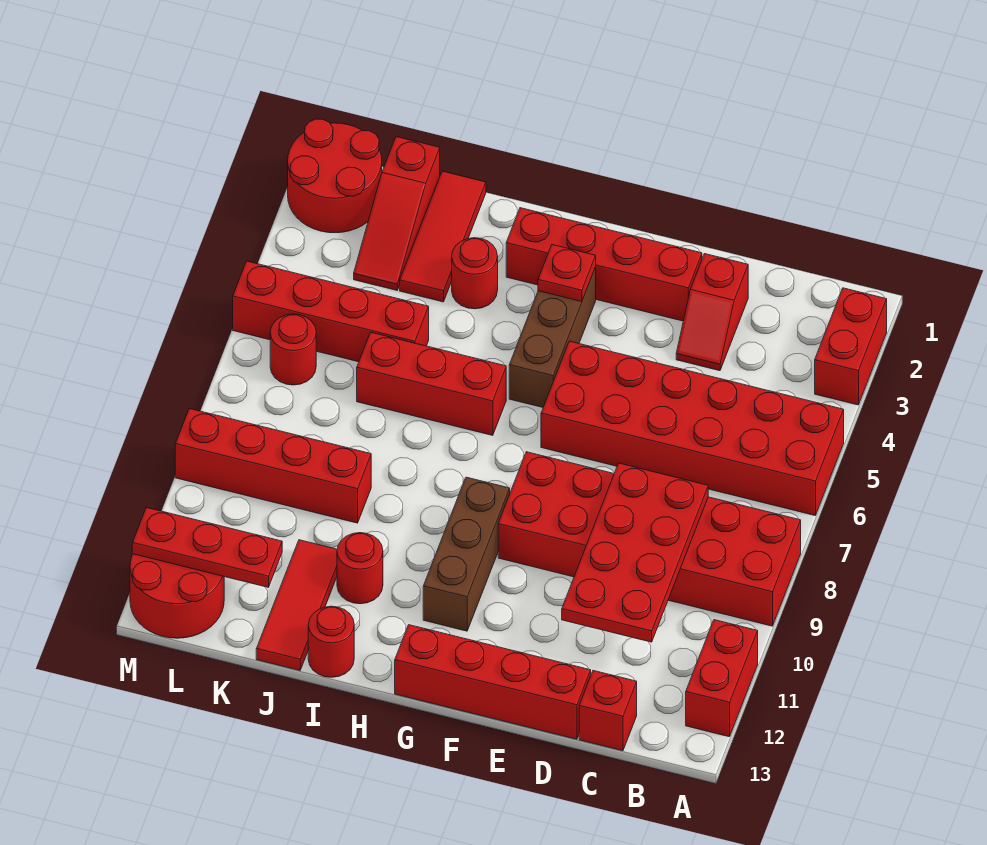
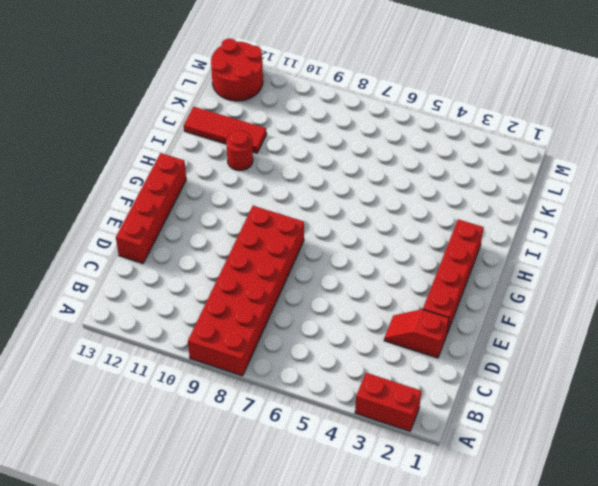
none -> red brick A5:F6 level 1
none -> red brick A11:A12 level 1
none -> red brick C13 level 1

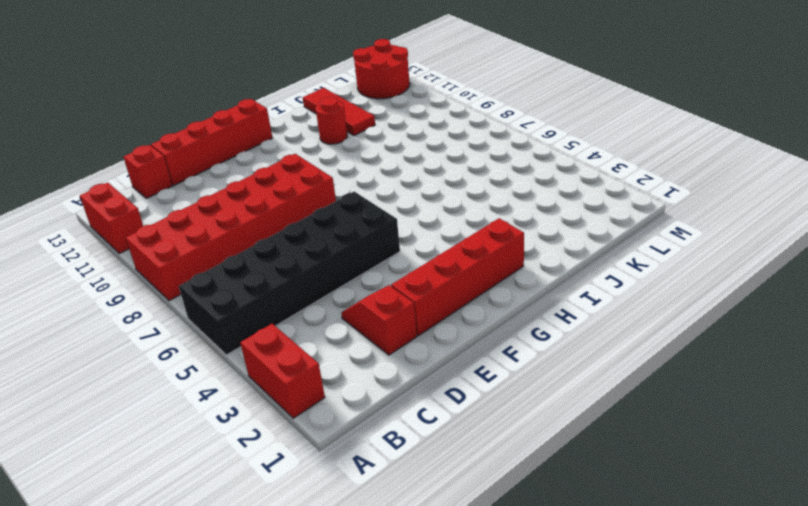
black brick A5:F6 level 1 -> red brick A5:F6 level 1
none -> brown brick G3:G5 level 1
none -> brown brick G9:G11 level 1
none -> red brick H6:J6 level 1

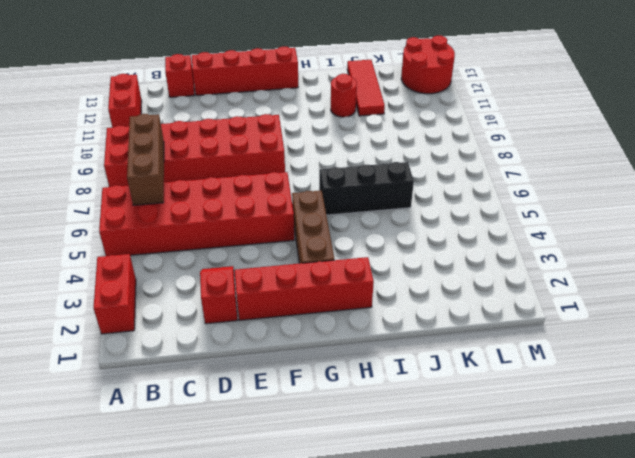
brown brick B6:B8 level 2 -> brown brick G9:G11 level 1
black brick H6:J6 level 1 -> red brick H6:J6 level 1
none -> red round brick I3 level 1
none -> red round brick I13 level 1
none -> red tile J1:J3 level 1

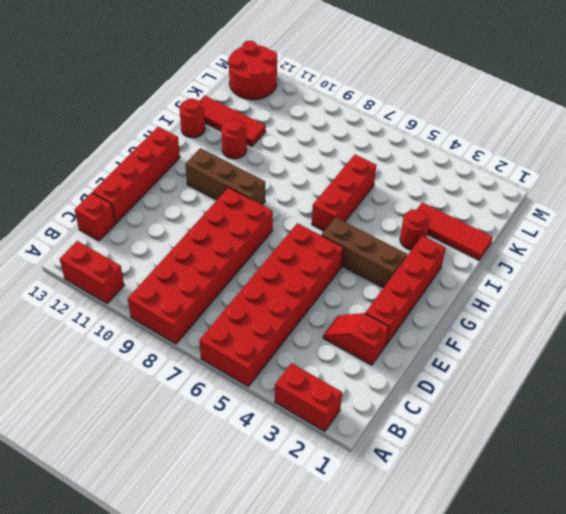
none -> red brick J5:M5 level 1
none -> red brick J9:M9 level 1
none -> red slope K1:K3 level 1 top 1

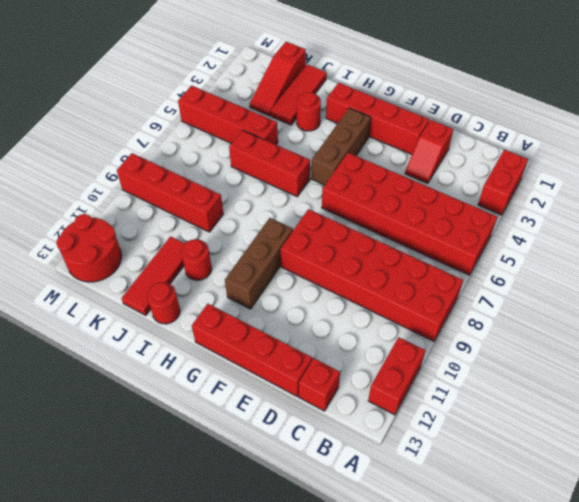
none -> red round brick L1:M2 level 1
none -> red round brick L6 level 1
none -> red plate C8:D11 level 2

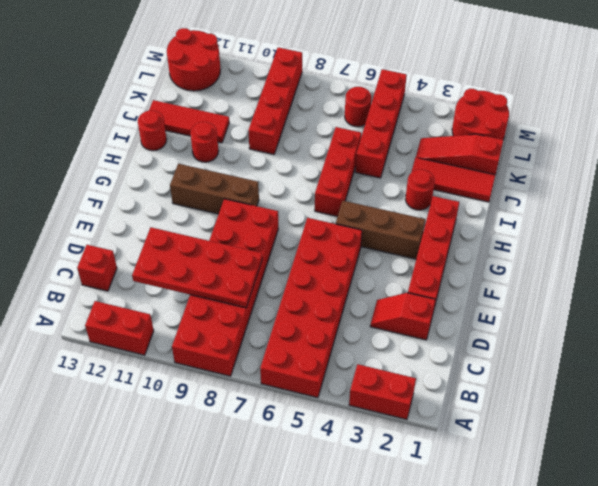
none -> red brick D13:G13 level 1
none -> red plate G3 level 2
none -> red plate K12:M12 level 2

